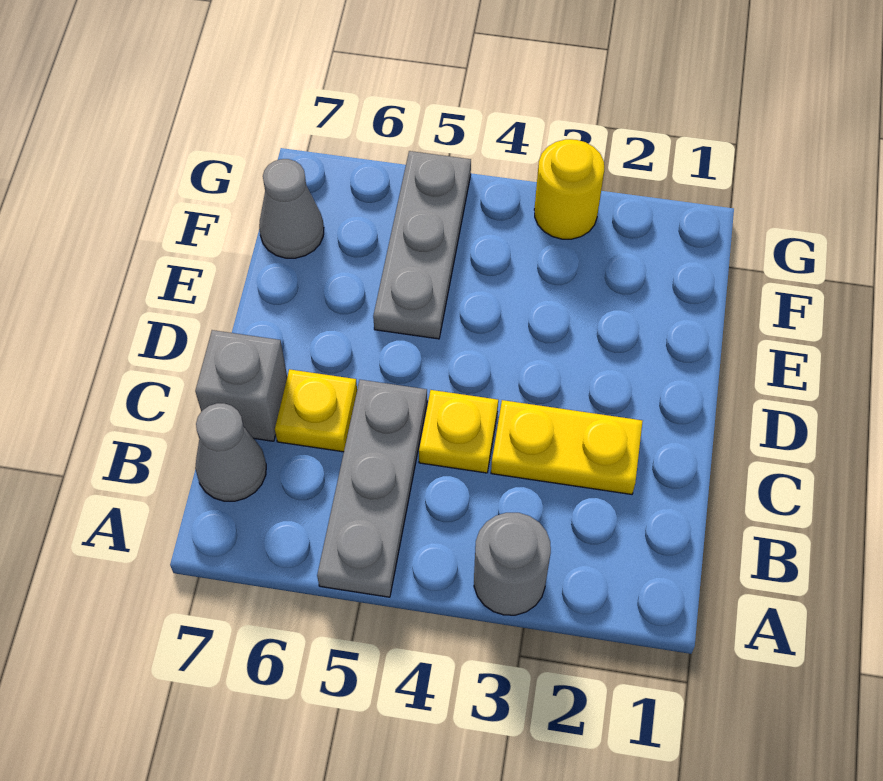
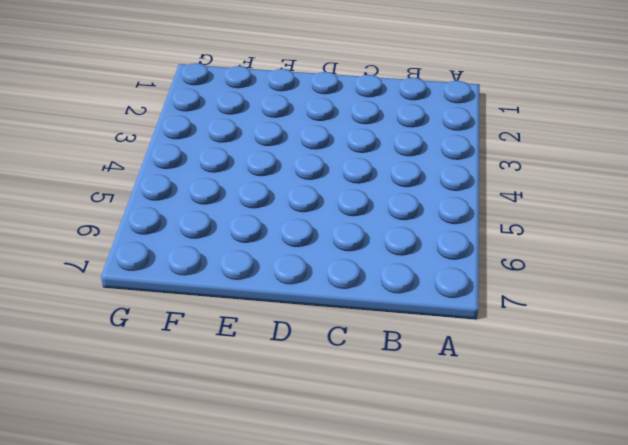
none -> grey round brick A3 level 1
none -> grey plate A5:C5 level 1

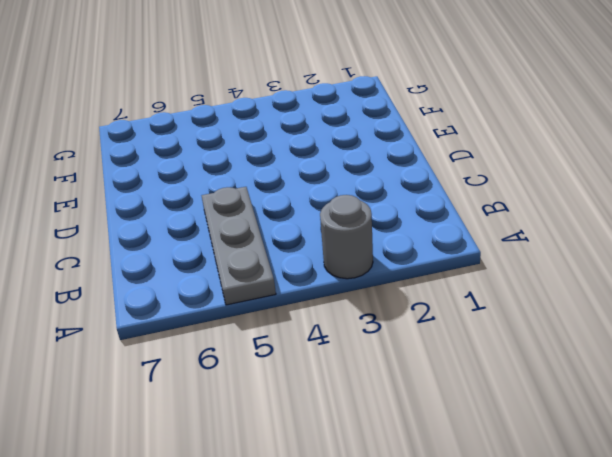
none -> grey cone B7 level 1
none -> yellow plate C2:C3 level 1

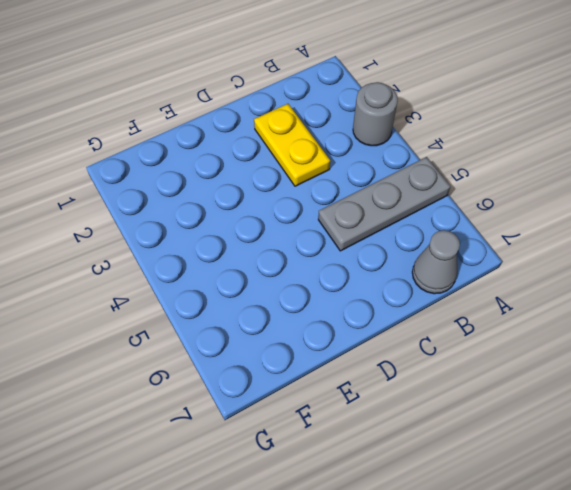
none -> yellow plate C4 level 1
none -> yellow plate C6 level 1

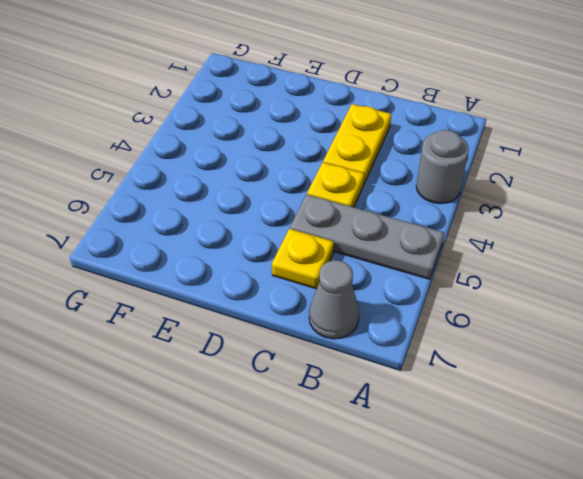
none -> grey brick C7 level 1
none -> grey plate E5:G5 level 1

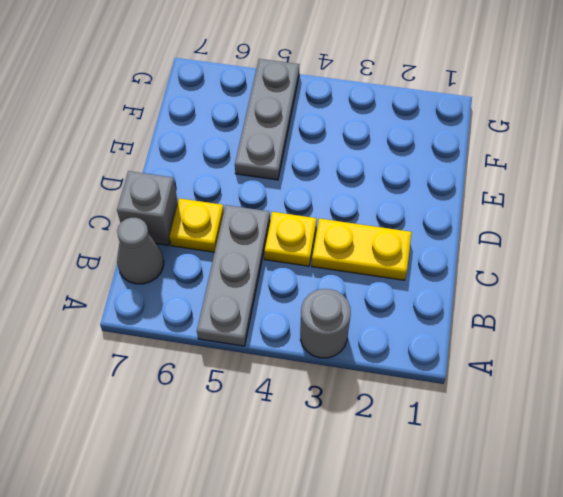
none -> grey cone F7 level 1
none -> yellow round brick G3 level 1

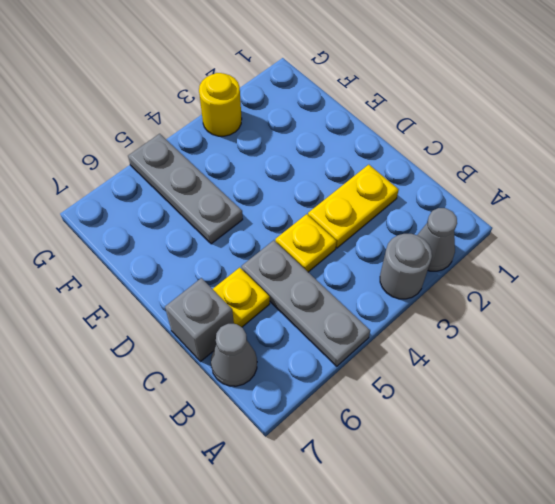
grey cone A2 level 1 -> grey cone F7 level 1

